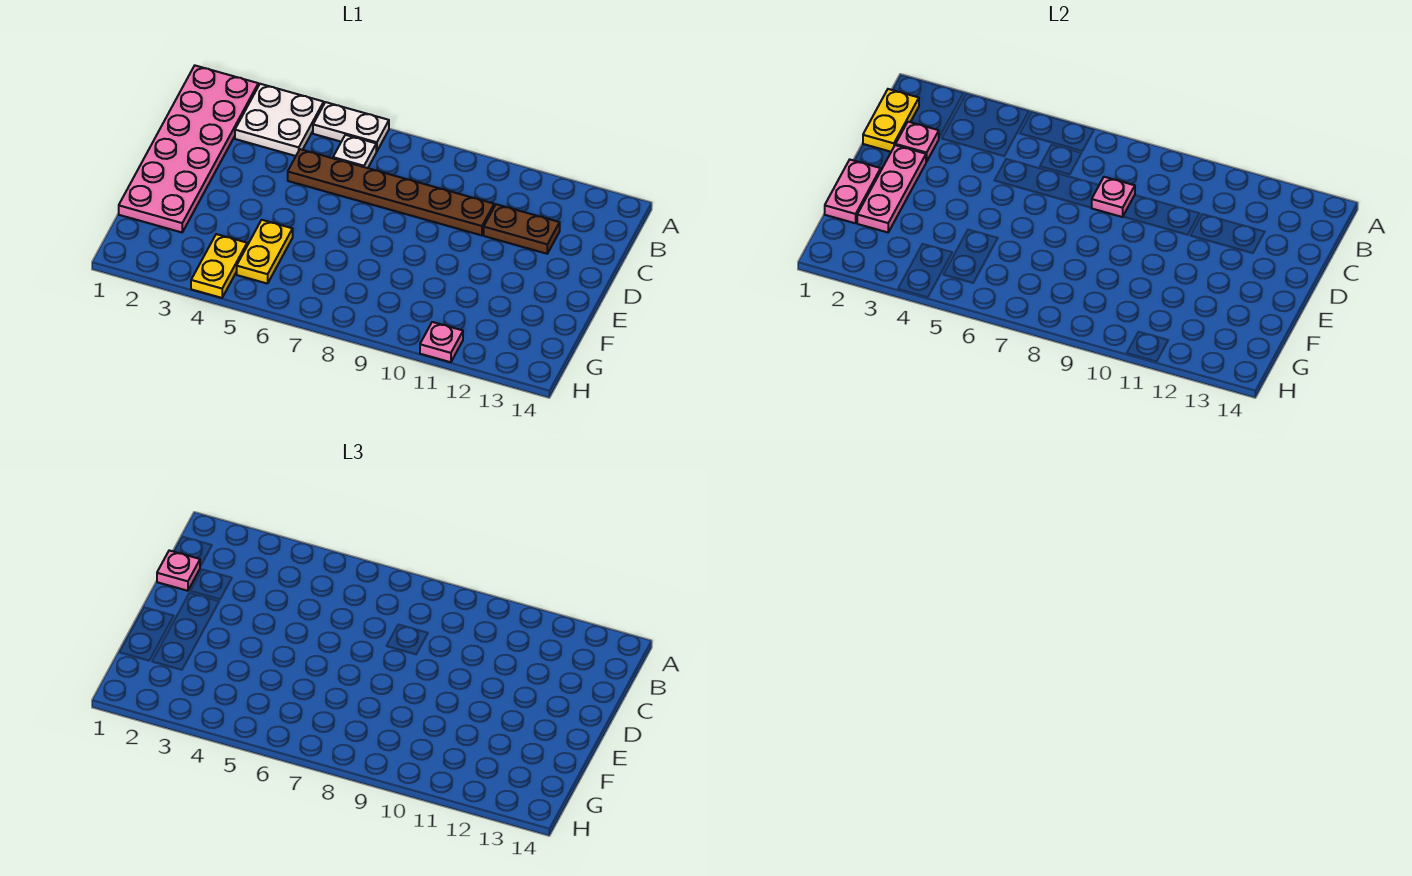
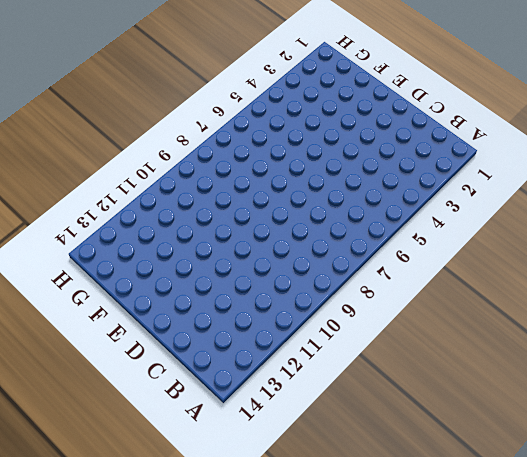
none -> pink plate A1:F2 level 1
none -> white plate A3:B4 level 1
none -> white plate A5:A6 level 1

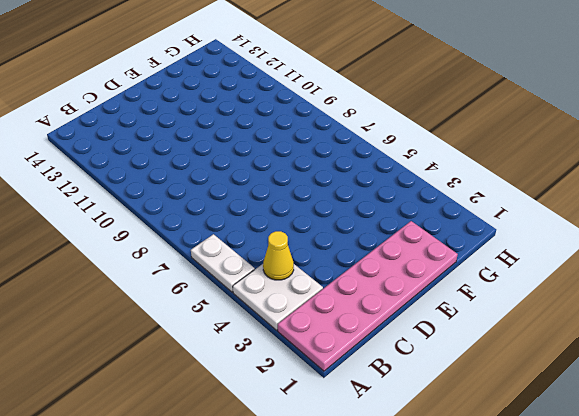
yellow cone B4 level 2 -> none
none -> white plate B6 level 1
none -> brown plate C5:C10 level 1
none -> brown plate C11:C12 level 1

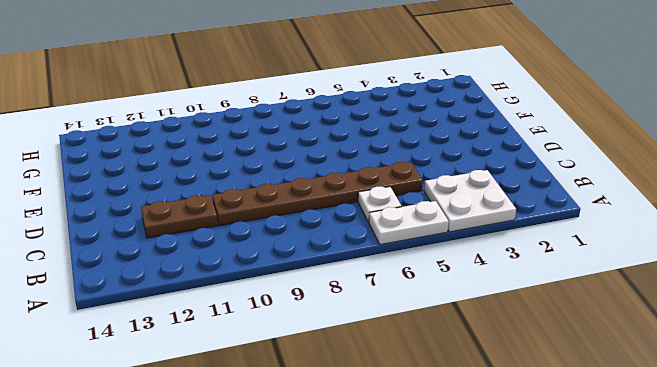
none -> pink plate A1:F2 level 1
none -> yellow plate F5:G5 level 1
none -> yellow plate G4:H4 level 1

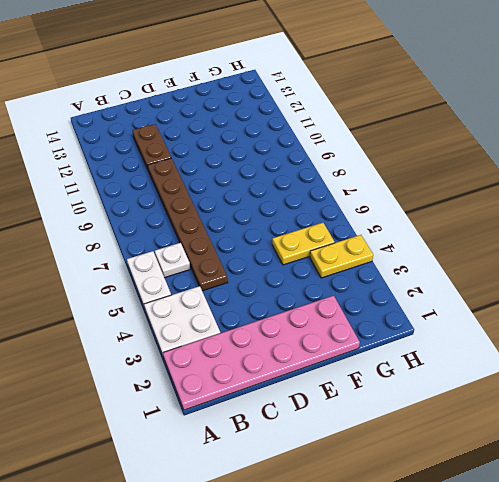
none -> pink plate H11 level 1
none -> yellow plate B1:C1 level 2
none -> pink plate C2 level 2

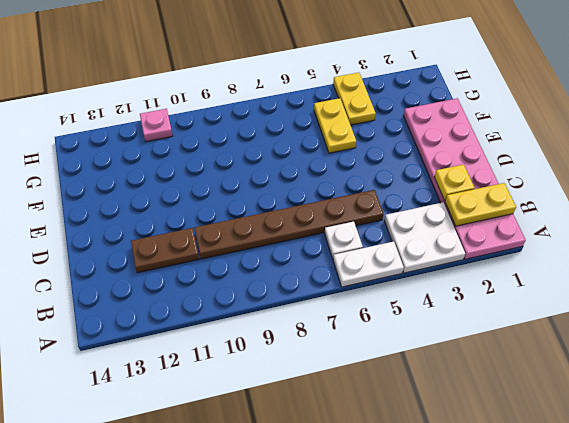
yellow plate B1:B2 level 2 -> yellow plate B1:C1 level 2
yellow plate C2 level 2 -> pink plate C2 level 2
none -> pink plate C8 level 2
none -> pink plate D2:F2 level 2
none -> pink plate E1:F1 level 2

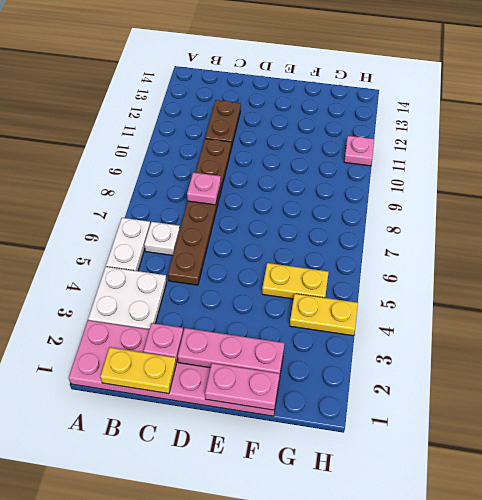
none -> pink plate C1 level 3

